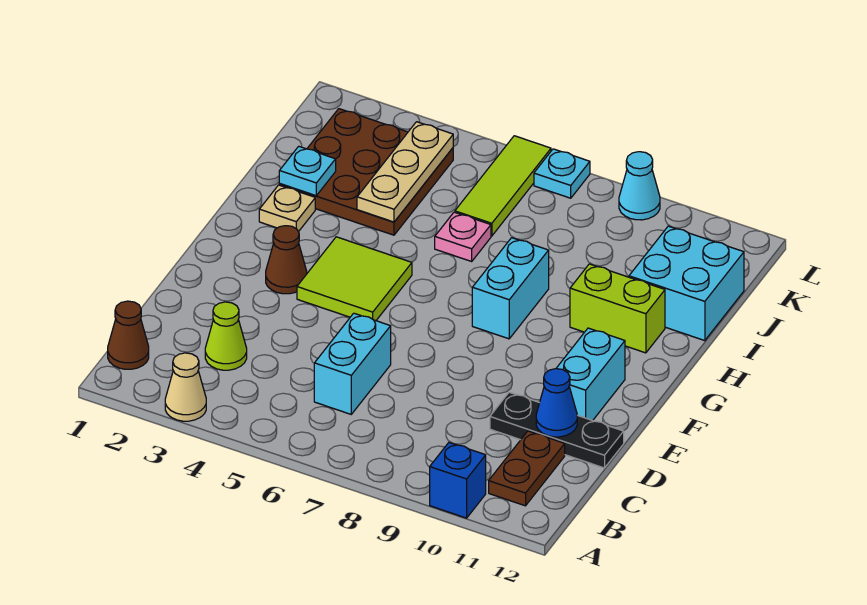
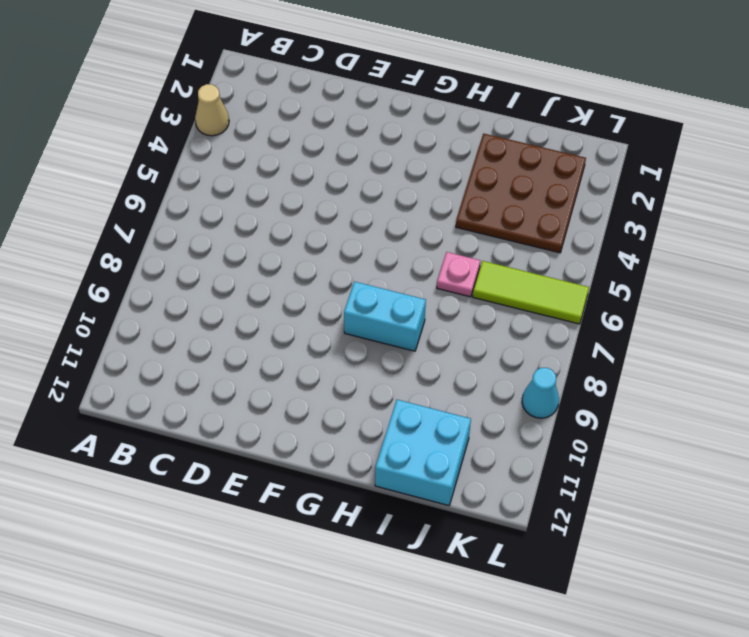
none -> blue brick A10 level 1
none -> brown cone B1 level 1
none -> brown plate B11:C11 level 1

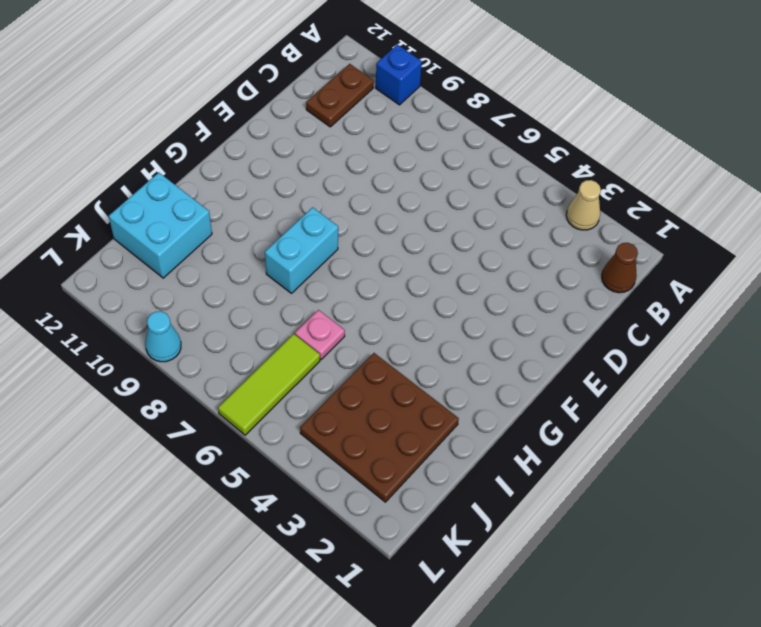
none -> lime cone C3 level 1
none -> cyan brick C6:D6 level 1
none -> black plate D10:D12 level 1

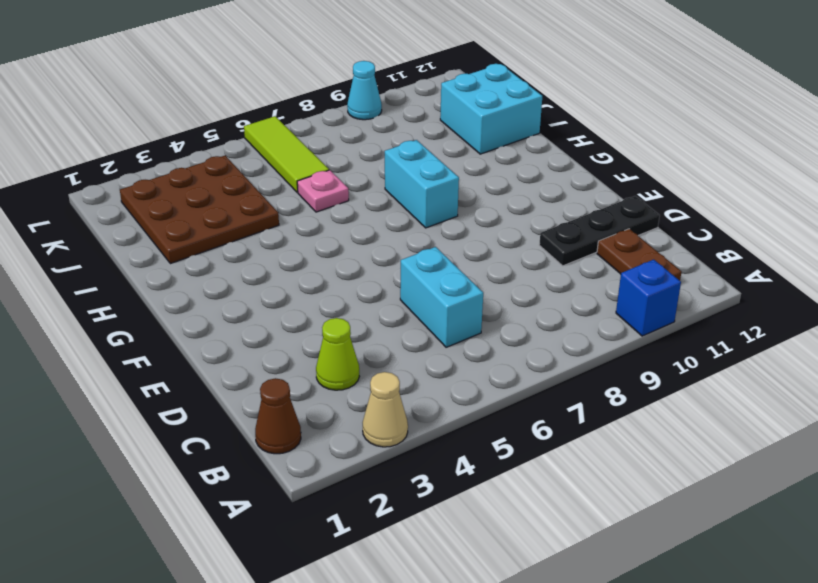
none -> cyan brick E11:F11 level 1
none -> brown cone F3 level 1
none -> lime tile F4:G5 level 1

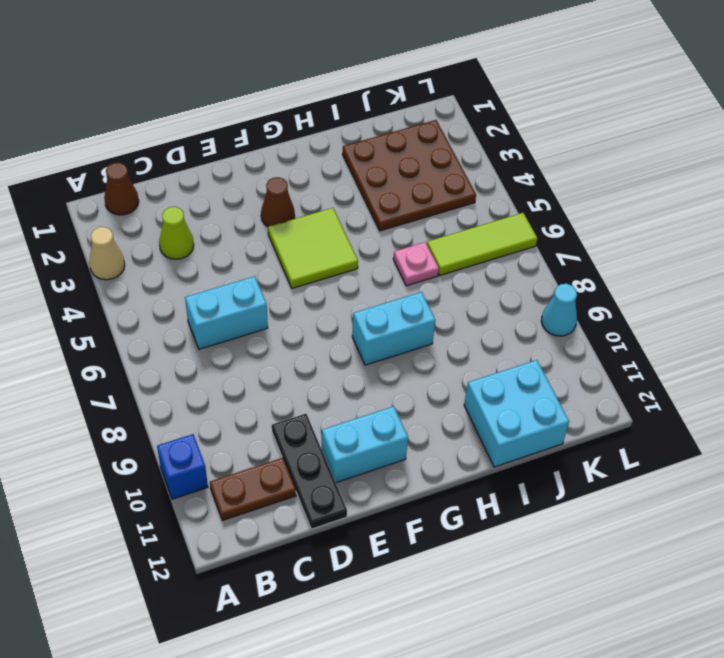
none -> tan plate H2 level 1
none -> lime brick H10:H11 level 1
none -> cyan plate L7 level 1

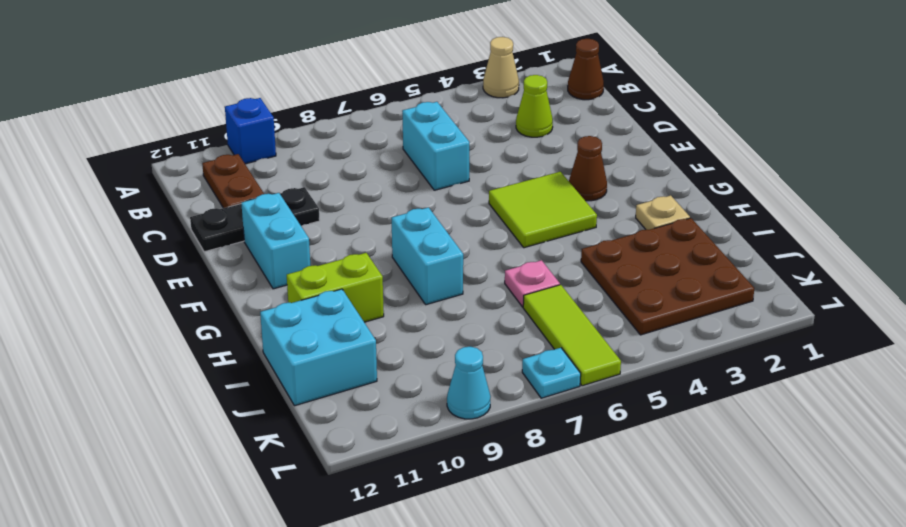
none -> blue cone D11 level 2
none -> cyan plate I2 level 2
none -> tan plate I4:K4 level 2

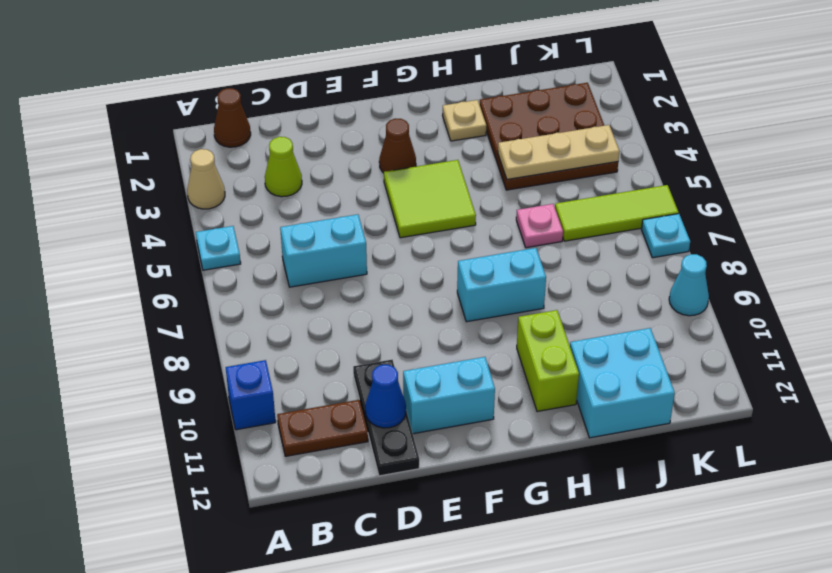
cyan plate A5 level 1 -> cyan plate I2 level 2

